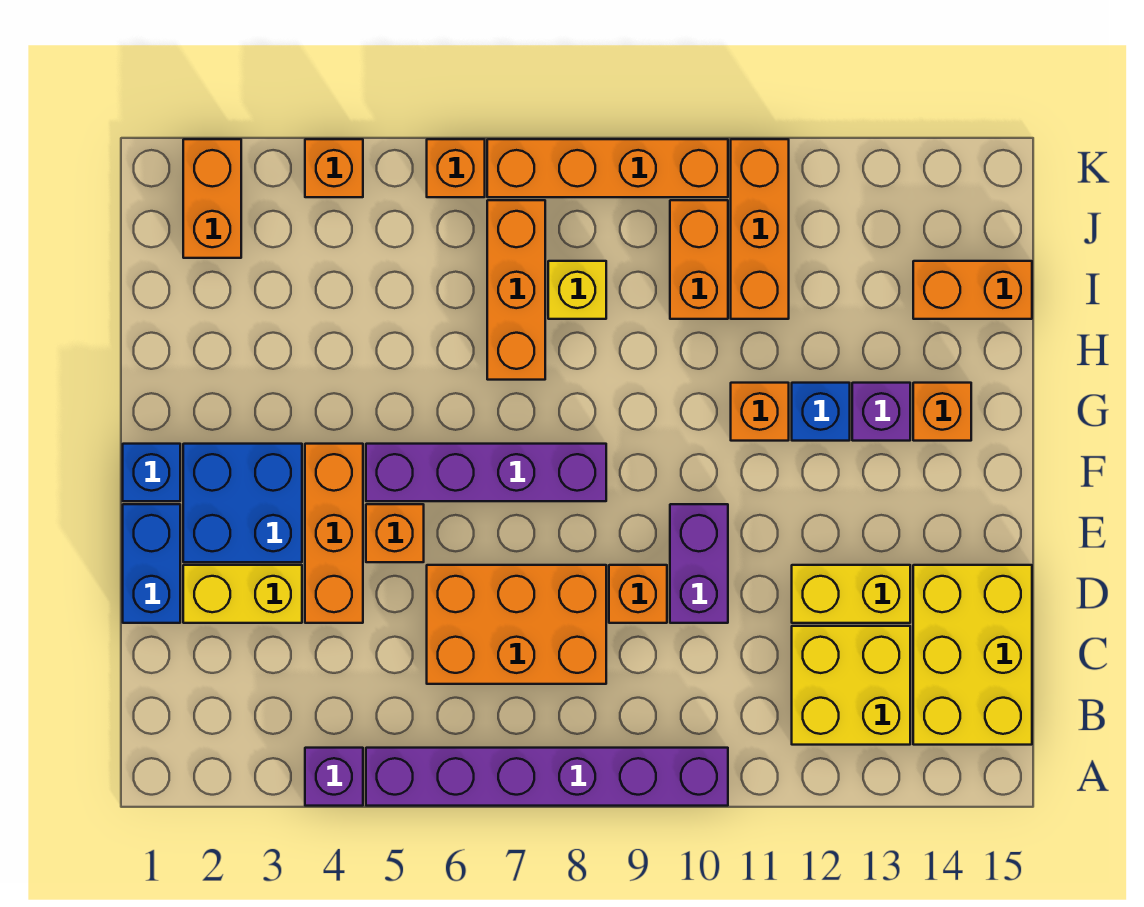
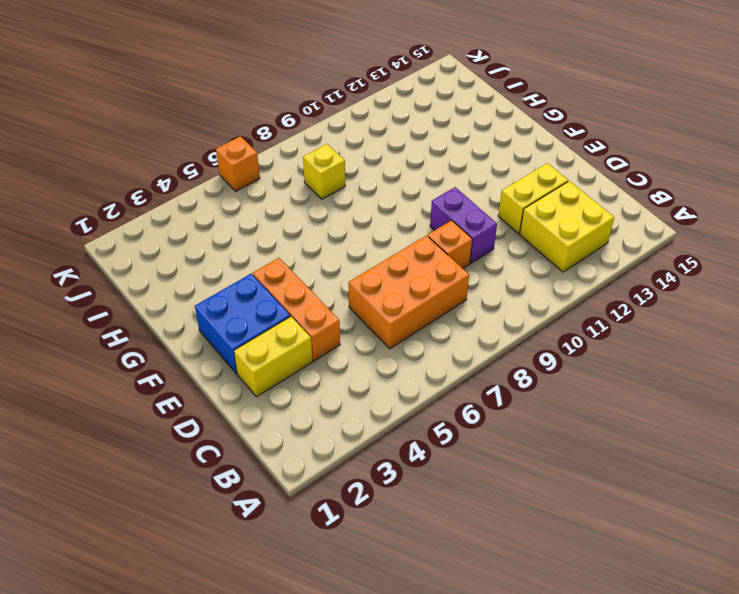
none -> purple brick A4 level 1
none -> purple brick A5:A10 level 1
none -> yellow brick B14:D15 level 1

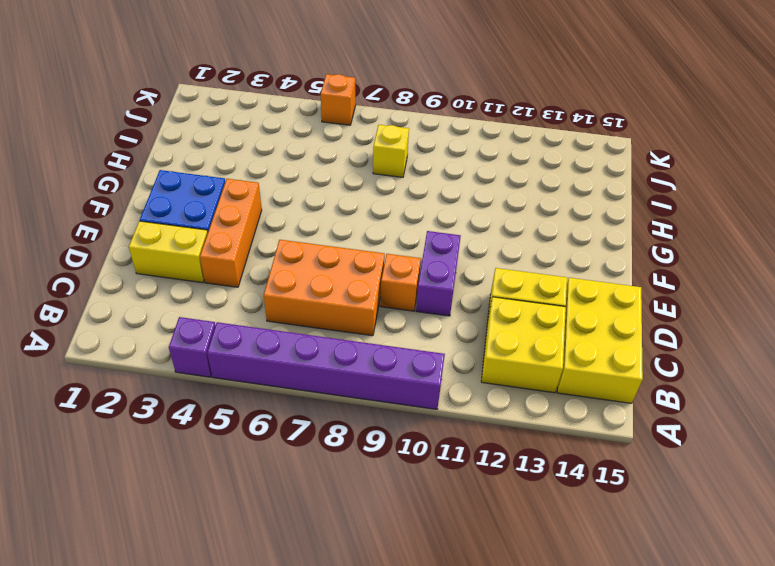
none -> blue brick D1:E1 level 1
none -> orange brick E5 level 1
none -> blue brick F1 level 1

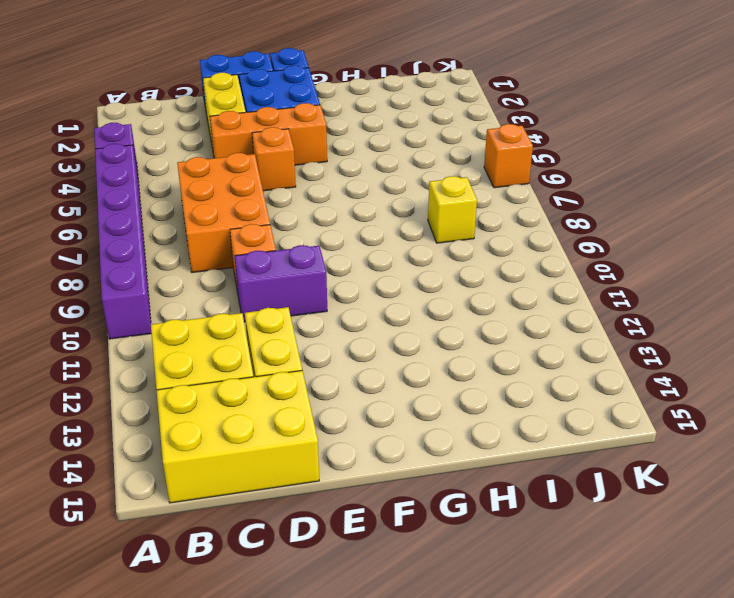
none -> purple brick F5:F8 level 1
none -> orange brick G11 level 1
none -> blue brick G12 level 1

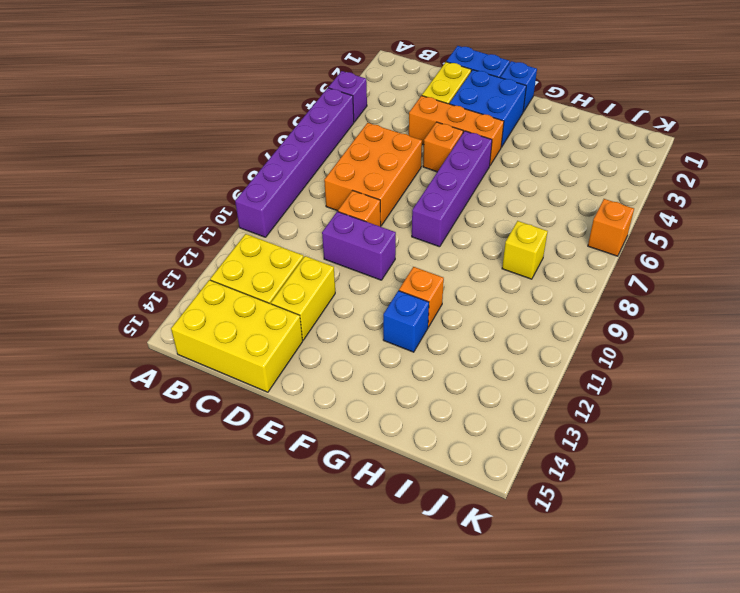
none -> purple brick G13 level 1
none -> orange brick G14 level 1
none -> orange brick H7:J7 level 1

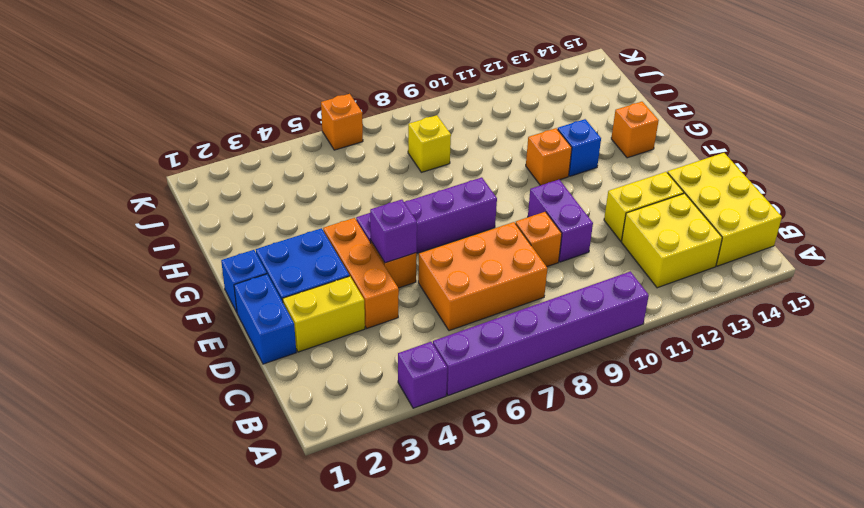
purple brick E5 level 2 -> purple brick G13 level 1
none -> orange brick H7:J7 level 1
none -> orange brick I10:J10 level 1
none -> orange brick I11:K11 level 1

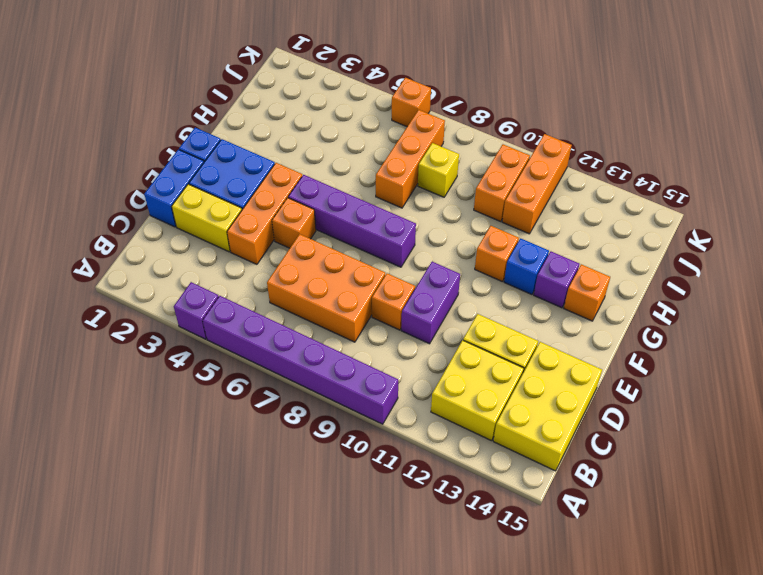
none -> orange brick I14:I15 level 1
none -> orange brick J2:K2 level 1
none -> orange brick K4 level 1

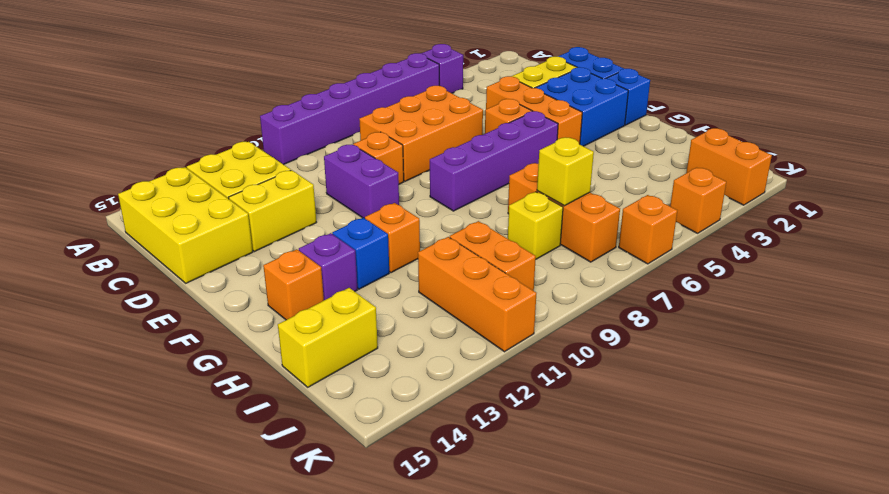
yellow brick I7 level 2 -> none
yellow brick I14:I15 level 1 -> orange brick I14:I15 level 1
none -> orange brick K7:K10 level 1

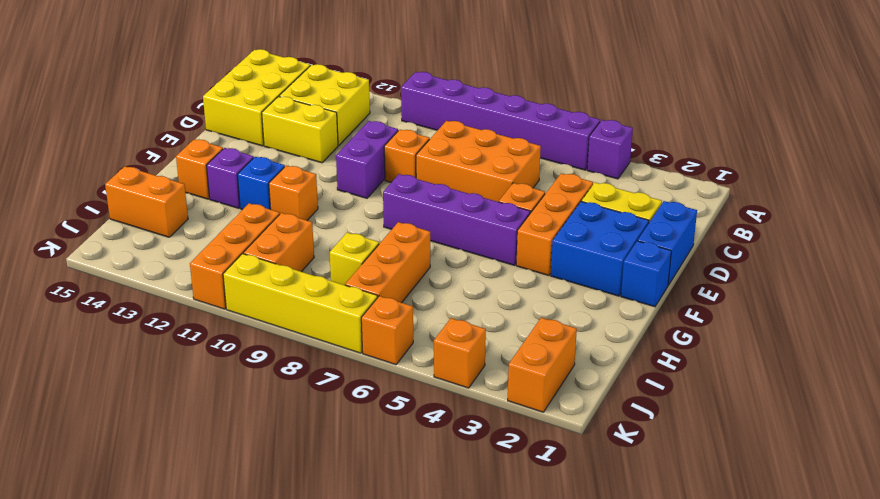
yellow brick K7:K10 level 1 -> orange brick K7:K10 level 1

